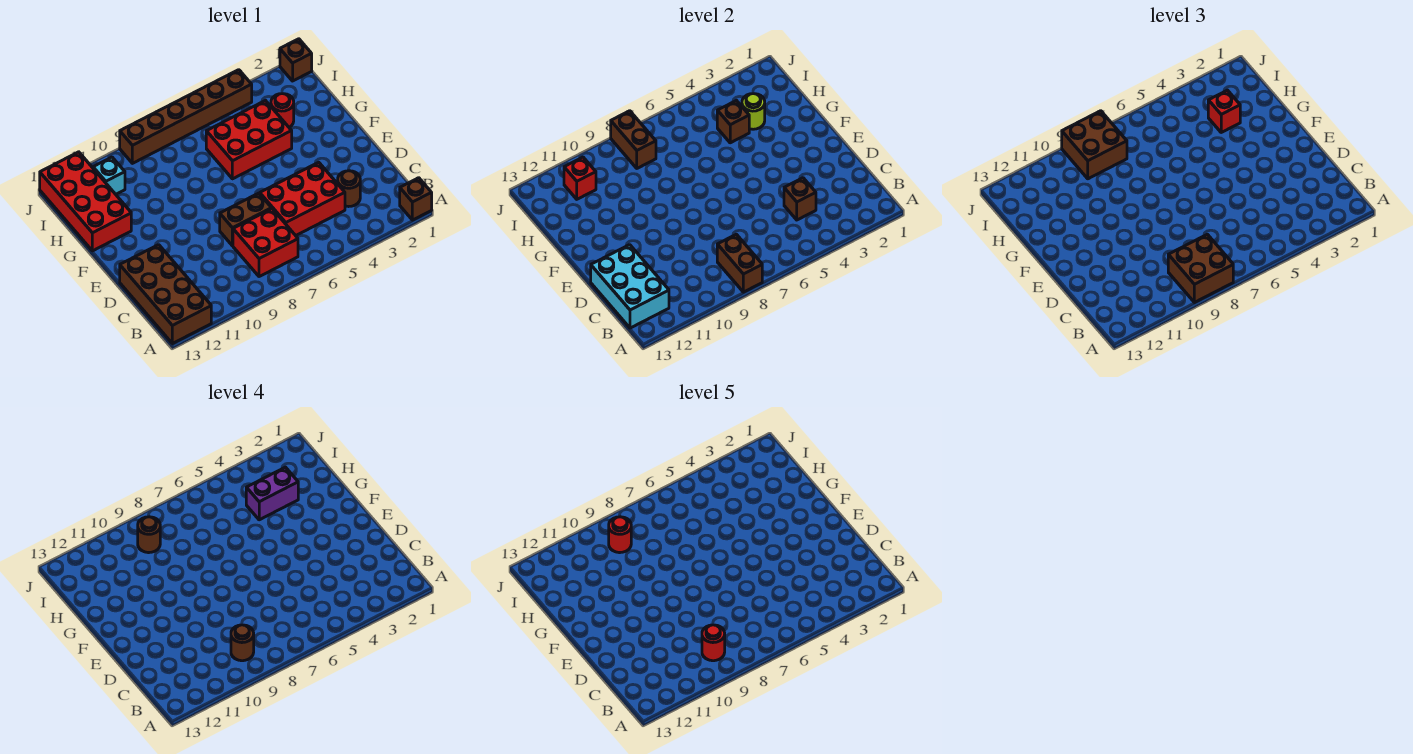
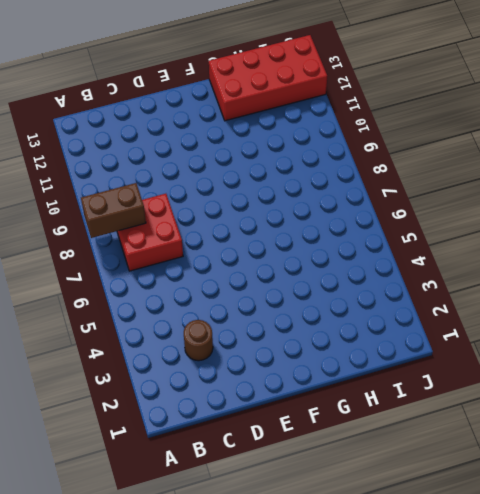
none -> brown brick A1 level 1
none -> brown brick A12:D13 level 1
none -> red brick C4:D6 level 1

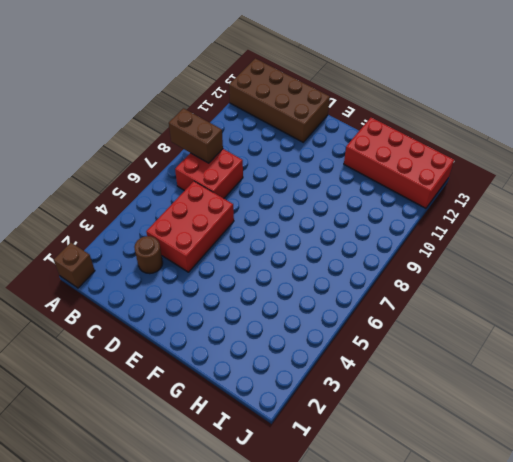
none -> brown brick D7:D8 level 1
none -> red brick G4:H6 level 1
none -> red round brick H3 level 1

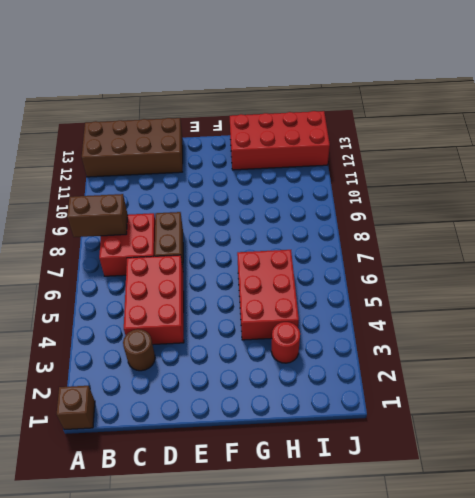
none -> cyan brick I11 level 1
none -> brown brick J1 level 1
none -> brown brick J4:J9 level 1

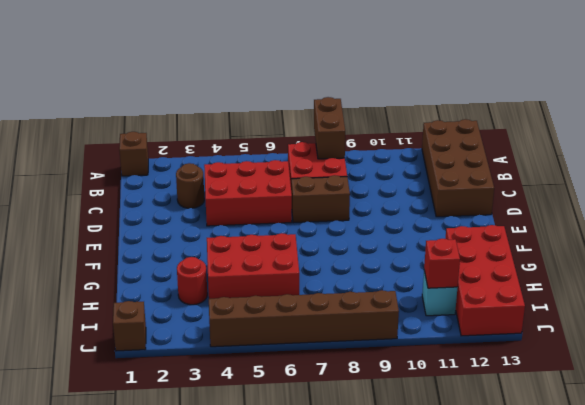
none -> cyan brick B12:D13 level 2
none -> brown brick C4 level 2
none -> lime round brick H3 level 2

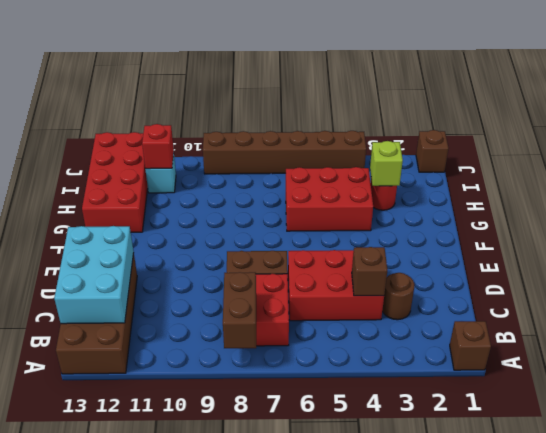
lime brick H3 level 2 -> lime round brick H3 level 2
none -> brown brick H4 level 2
none -> brown brick I8:J8 level 2
none -> brown brick A8:B9 level 3

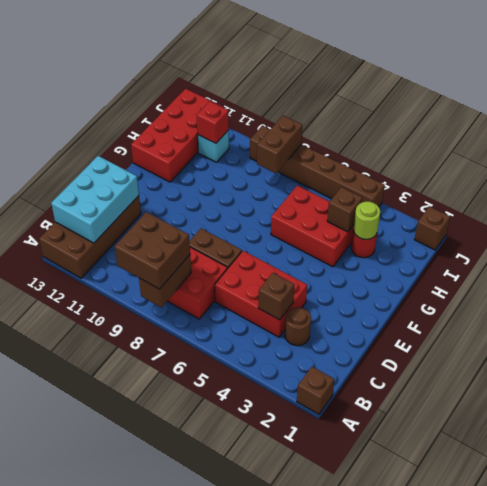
none -> red brick H3 level 3
none -> brown brick I8:J9 level 3
none -> brown round brick B9 level 4

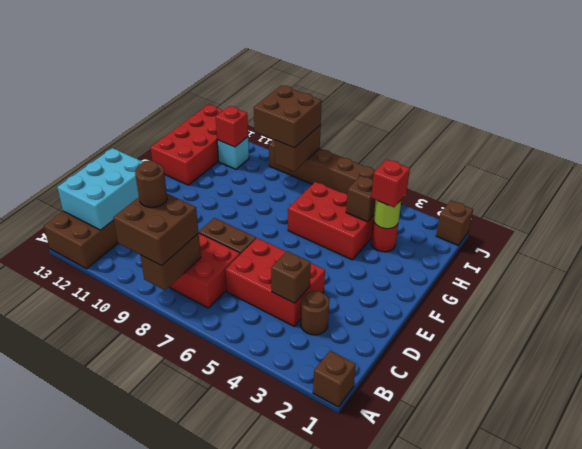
none -> purple brick H3:H4 level 4
none -> brown round brick I9 level 4
none -> red round brick B9 level 5

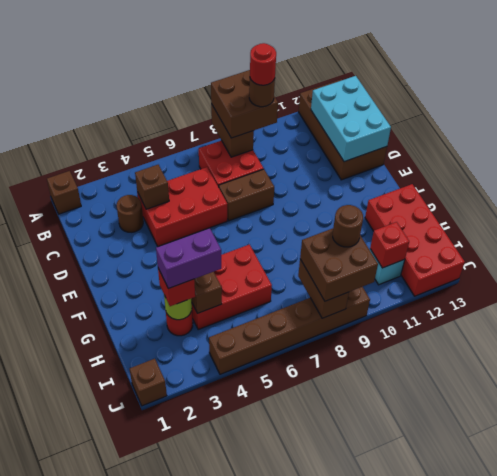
none -> red round brick I9 level 5

